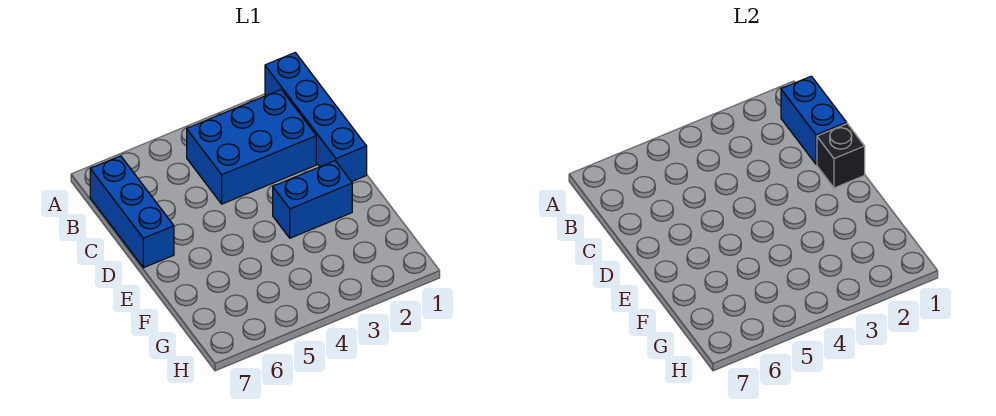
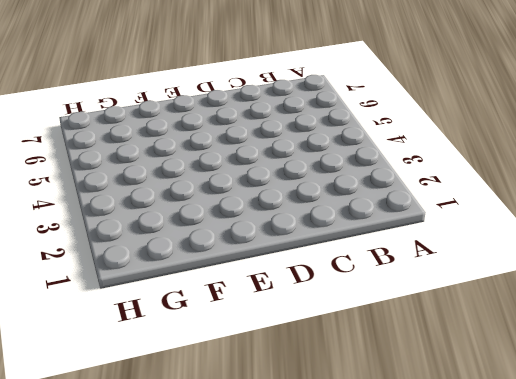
none -> blue brick A1:D1 level 1
none -> blue brick B2:C4 level 1

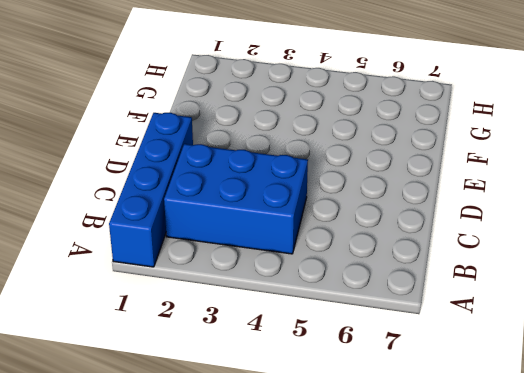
none -> blue brick B7:D7 level 1
none -> blue brick E2:E3 level 1

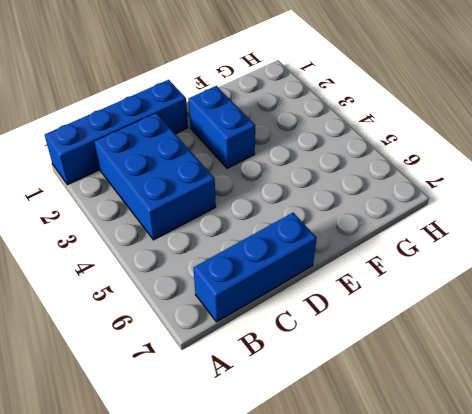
none -> blue brick B1:C1 level 2
none -> black brick D1 level 2

